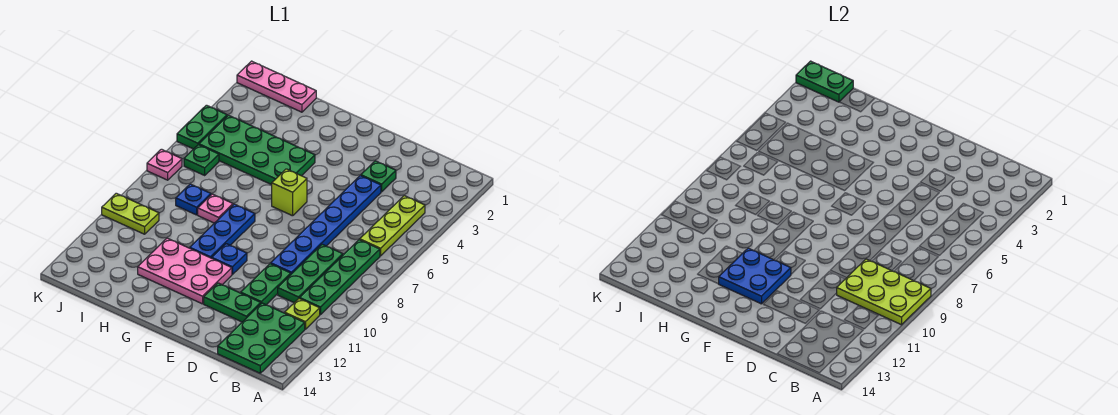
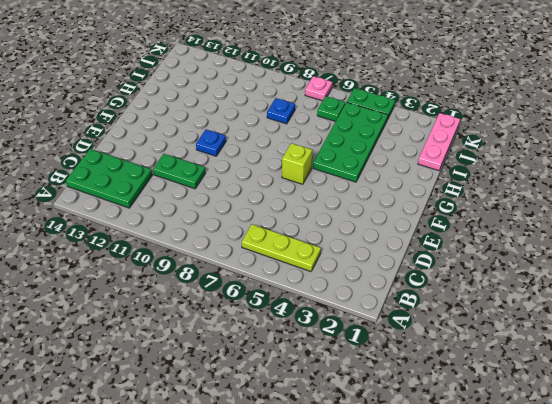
none -> green plate B7:B10 level 1
none -> lime plate B11 level 1
none -> green plate C8:C10 level 1

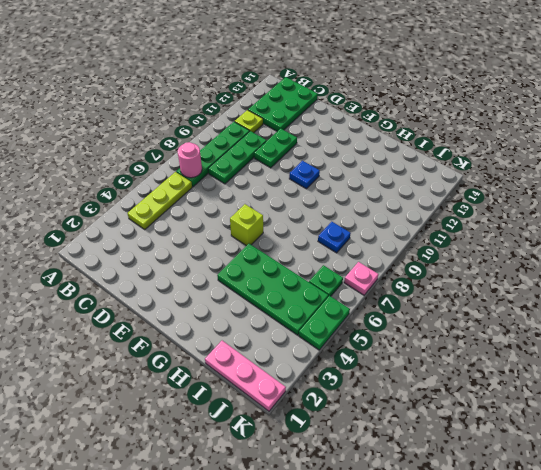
pink round brick B7 level 2 -> none
none -> green plate D3 level 1
none -> blue plate D4:D9 level 1
none -> green plate D12:E12 level 1

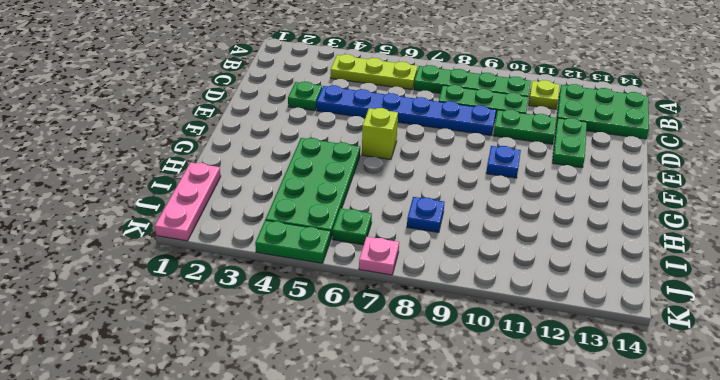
none -> pink plate F11:H12 level 1
none -> blue plate G8:G10 level 1
none -> pink plate H8 level 1

